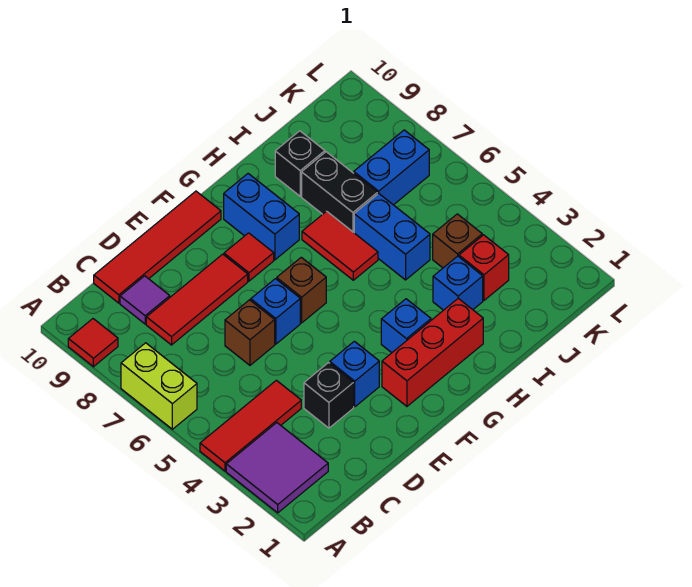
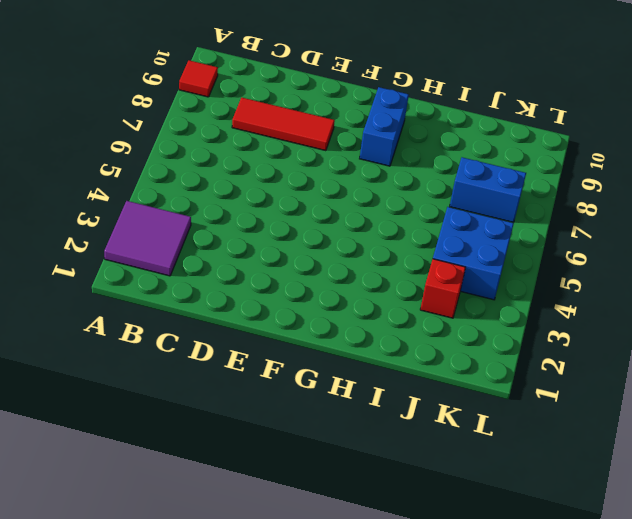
blue brick J4:K5 level 1 -> brown brick J4 level 1
none -> red tile A4:C4 level 1
none -> lime brick A6:A7 level 1
none -> purple tile C9 level 1

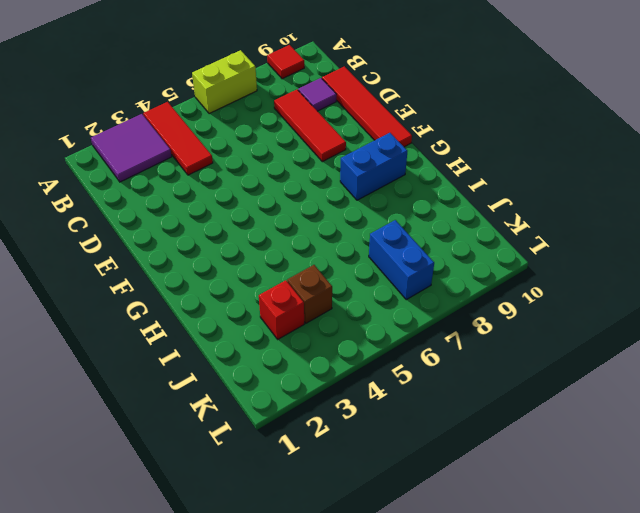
none -> black brick D3 level 1
none -> brown brick D6 level 1
none -> blue brick E3 level 1

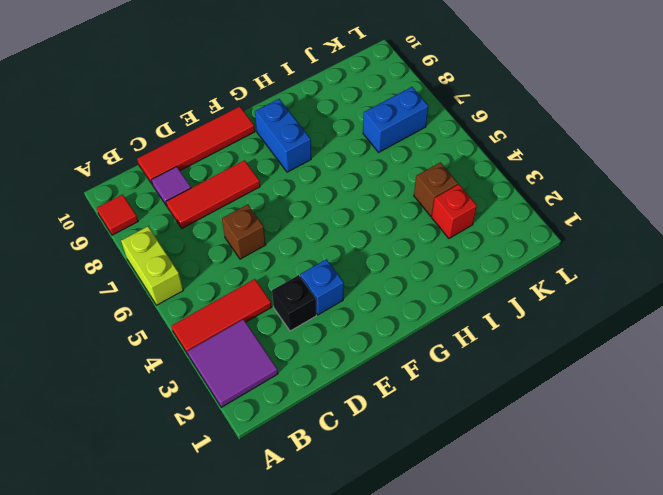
none -> blue brick E6 level 1
none -> red brick F2:H2 level 1
none -> brown brick F6 level 1

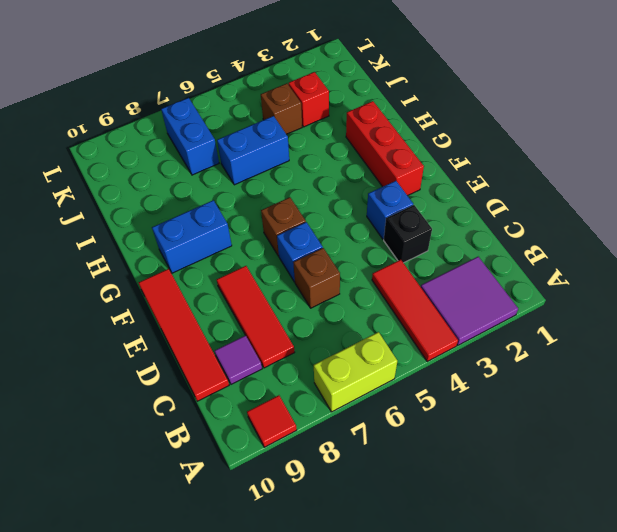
none -> red tile F8 level 1
none -> blue brick G3 level 1
none -> red tile H6:H7 level 1

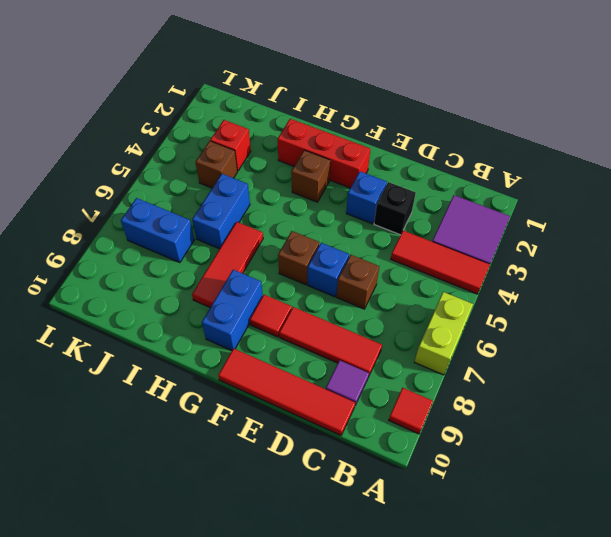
brown brick G3 level 1 -> blue brick G3 level 1
red tile H6:H8 level 1 -> red tile H6:H7 level 1
none -> blue brick I3 level 1
none -> black brick I7:I8 level 1
none -> black brick I9 level 1

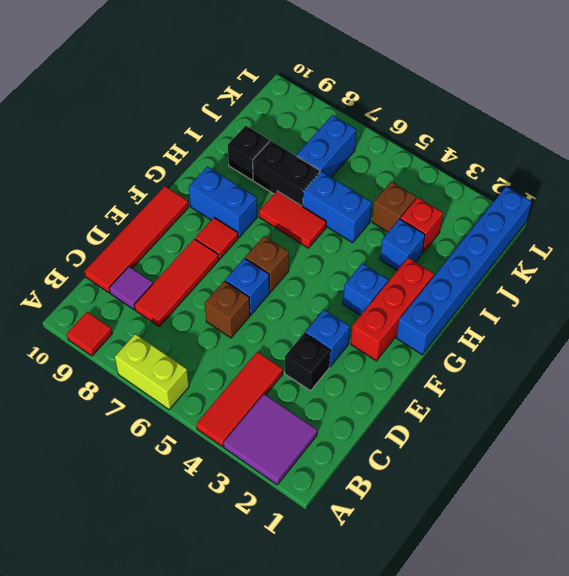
blue brick G1:L1 level 1 -> none

